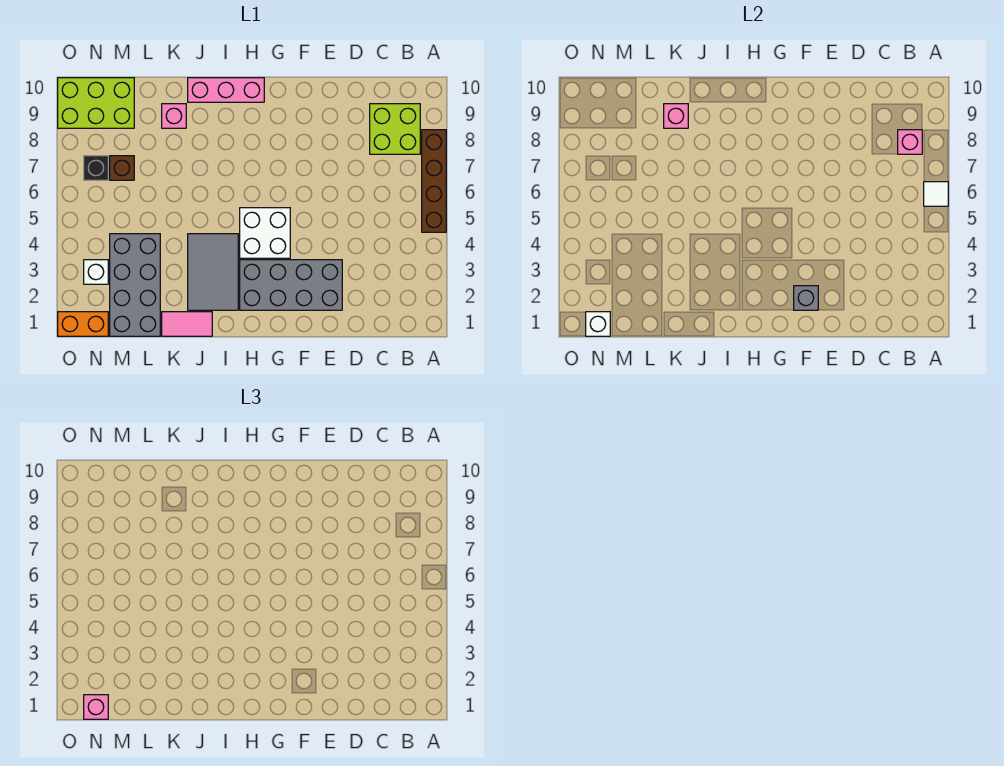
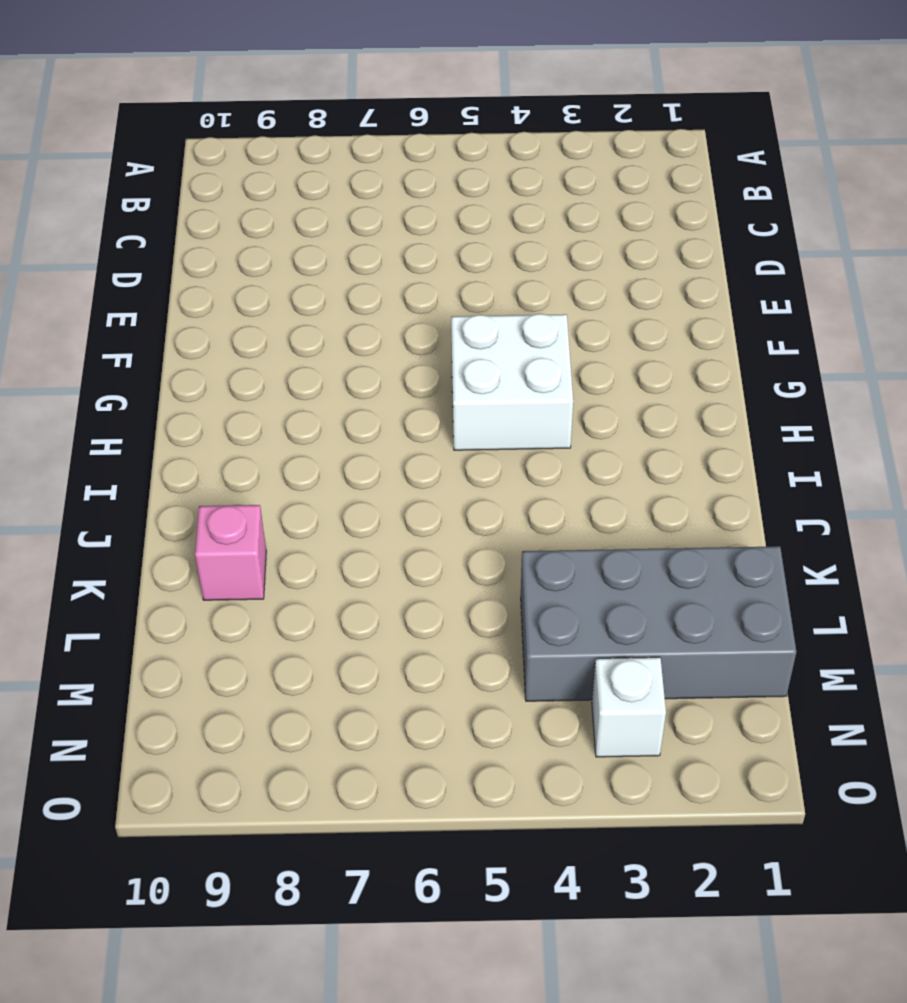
none -> brown brick A5:A8 level 1
none -> lime brick B8:C9 level 1
none -> grey brick E2:H3 level 1

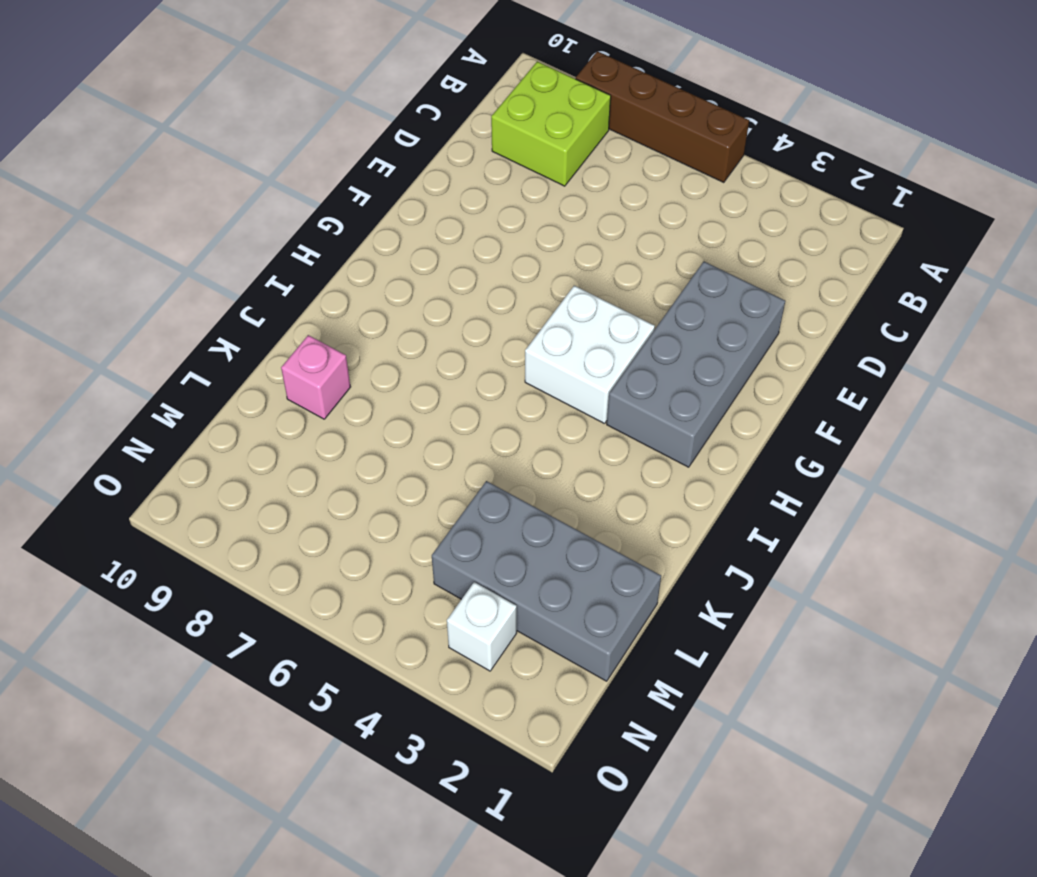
none -> pink brick H10:J10 level 1
none -> grey tile I2:J4 level 1
none -> pink tile J1:K1 level 1

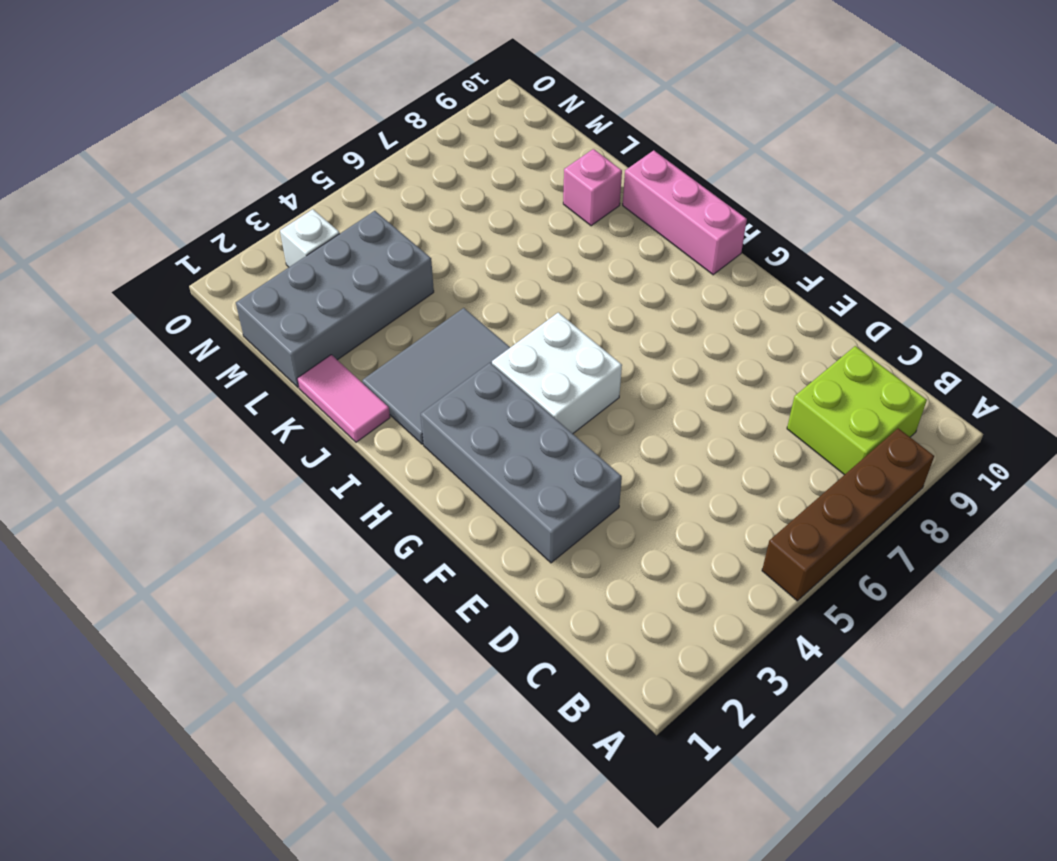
none -> brown brick M7 level 1
none -> lime brick M9:O10 level 1
none -> orange brick N1:O1 level 1

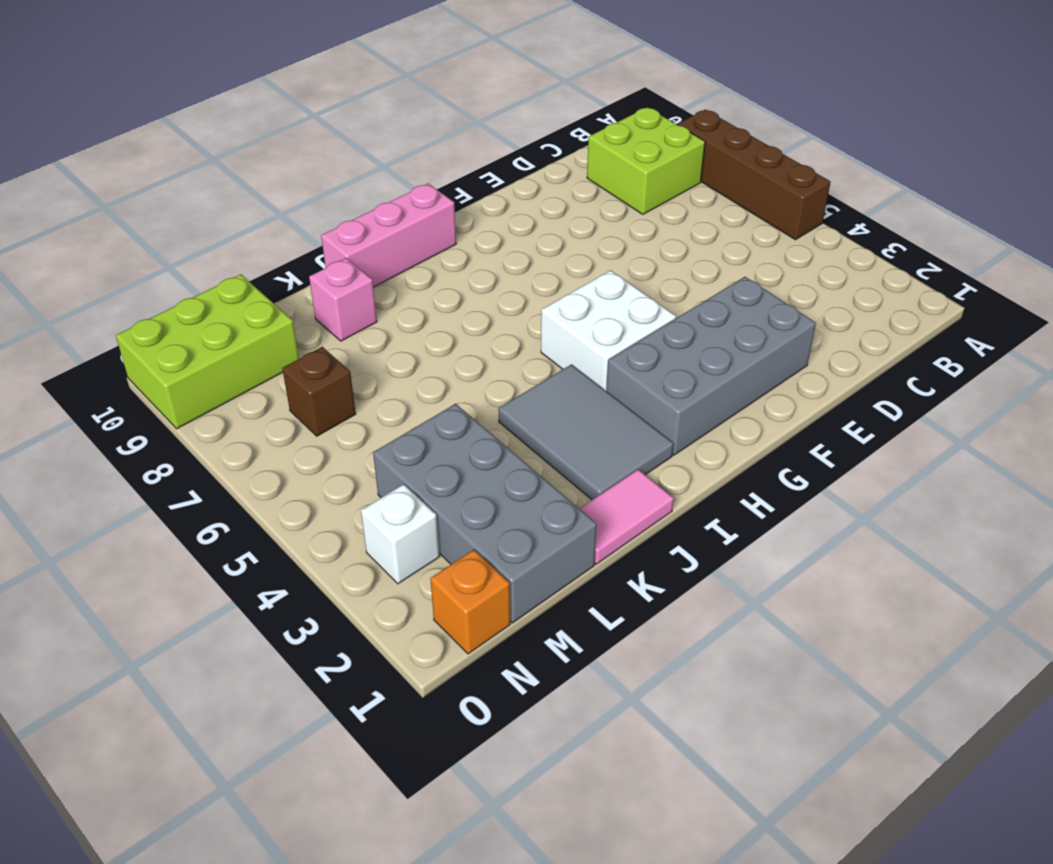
orange brick N1 level 1 -> orange brick N1:O1 level 1
none -> black brick N7 level 1
none -> white tile A6 level 2
none -> pink brick B8 level 2

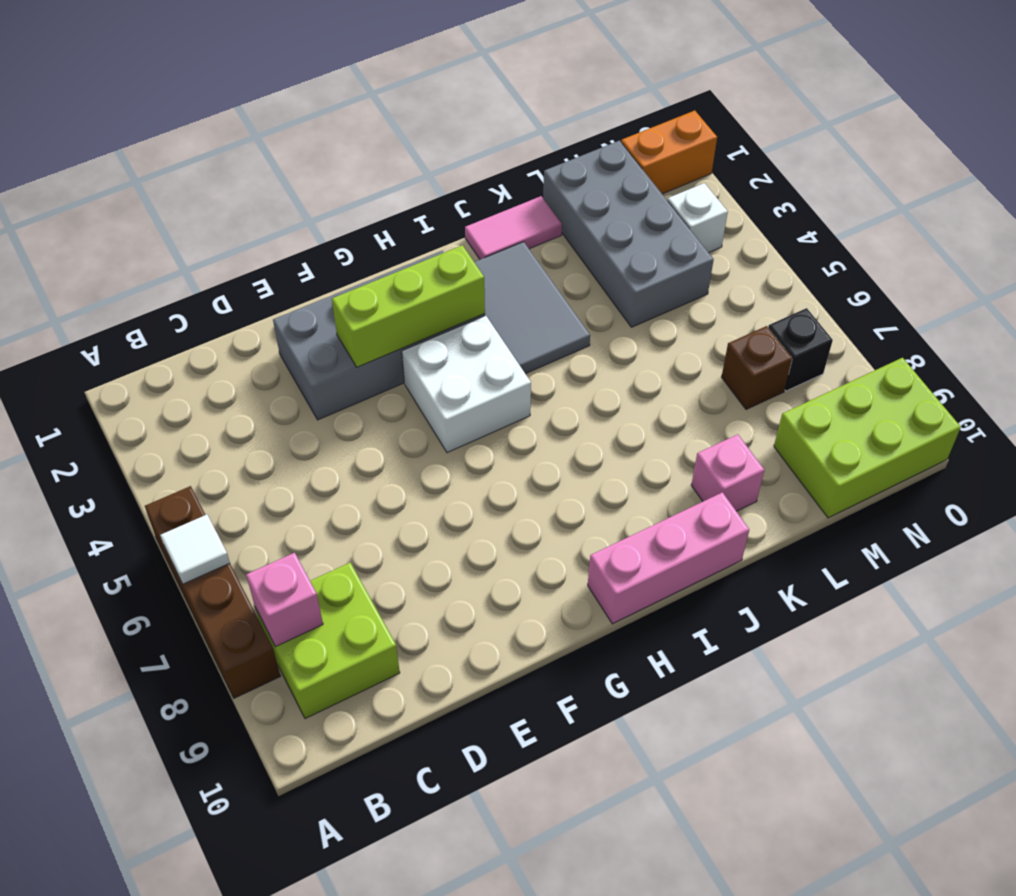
lime brick F3:H3 level 2 -> none
none -> grey brick F2 level 2
none -> pink brick K9 level 2
none -> white brick N1 level 2

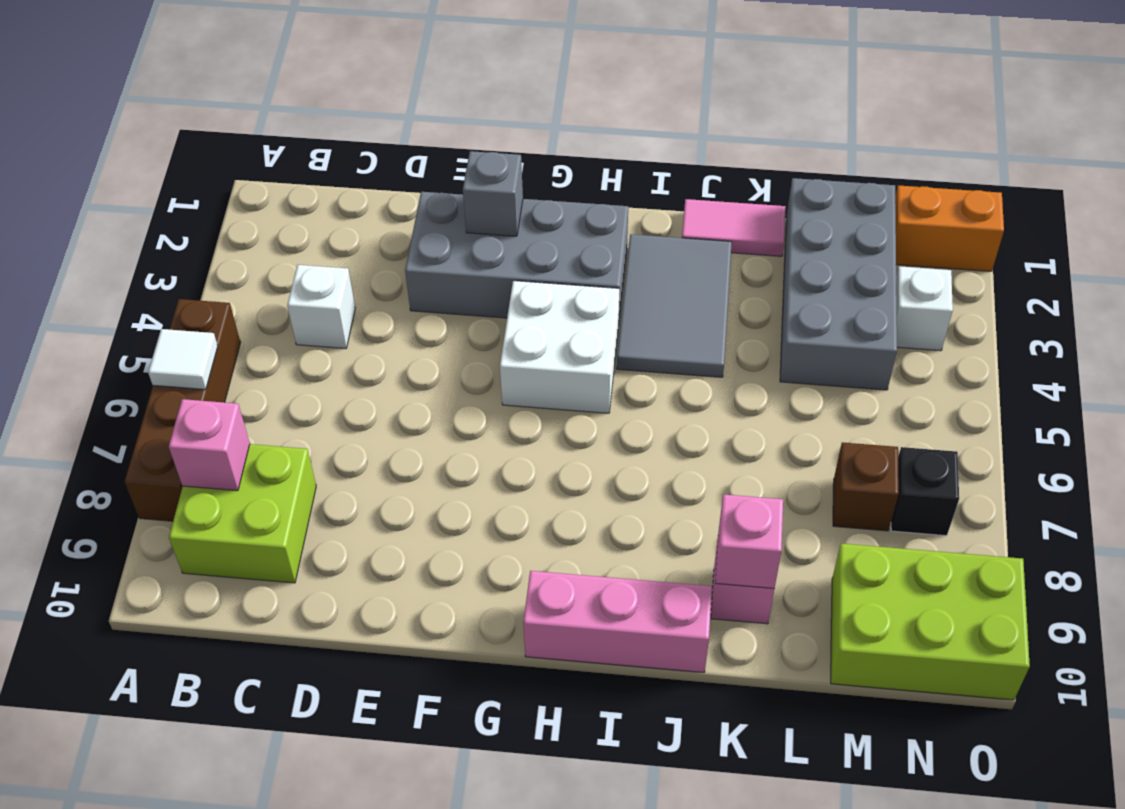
white brick C4 level 1 -> white brick N1 level 2
none -> pink brick N1 level 3

